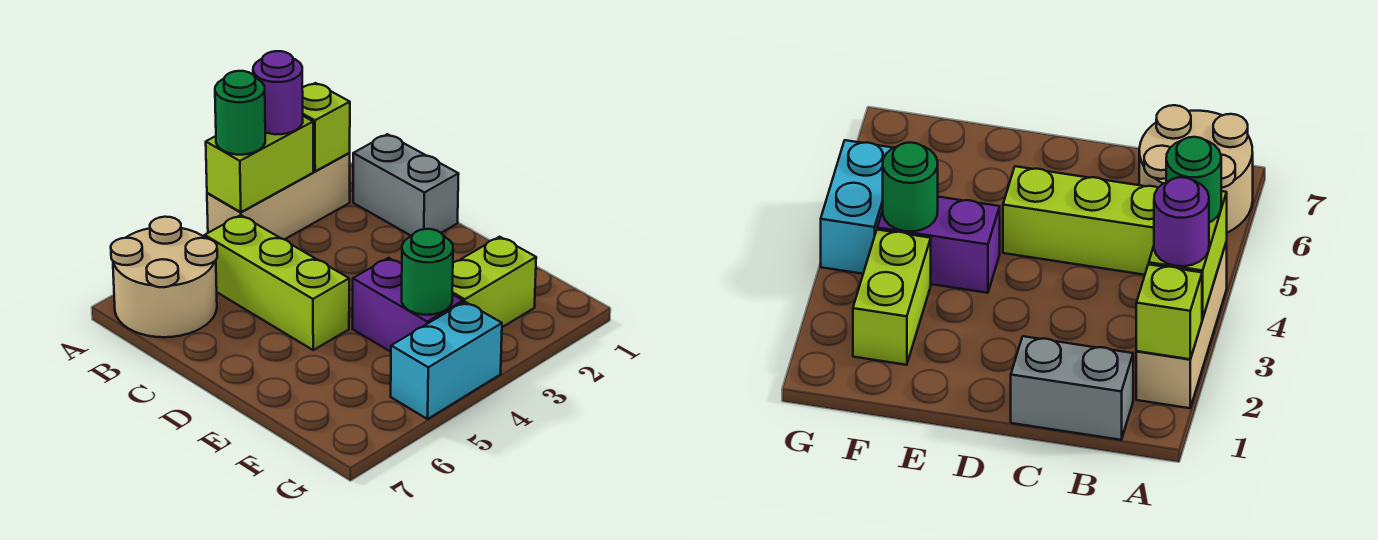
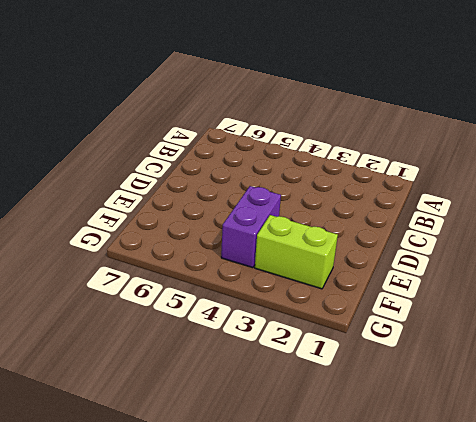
none -> tan brick A2:A4 level 1
none -> tan round brick A6:B7 level 1
none -> grey brick B1:C1 level 1

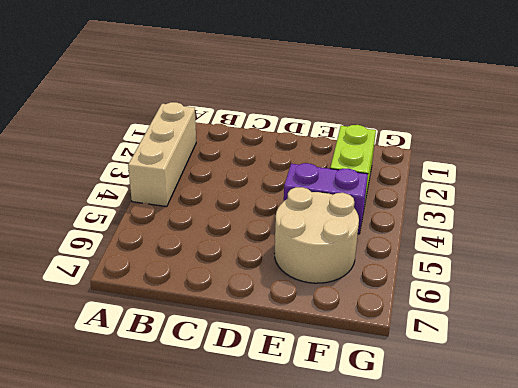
tan round brick E5:F6 level 1 -> tan round brick A6:B7 level 1
none -> grey brick B1:C1 level 1
none -> lime brick B5:D5 level 1
none -> cyan brick G4:G5 level 1

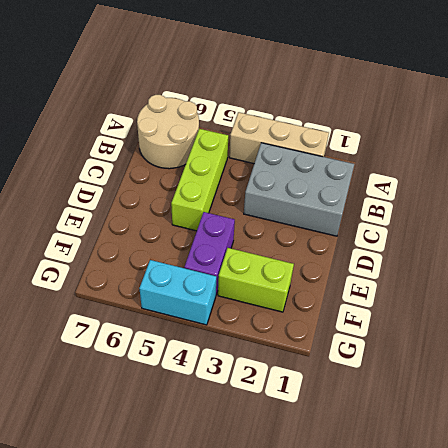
grey brick B1:C3 level 1 -> grey brick B1:C1 level 1
none -> lime brick A2 level 2
none -> lime brick A3:A4 level 2
none -> green round brick F4 level 2

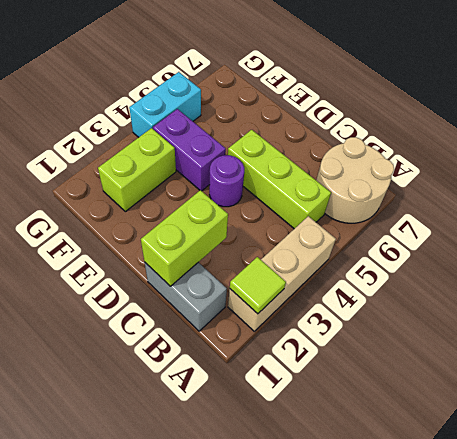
lime tile A2 level 2 -> lime brick A2 level 2
lime brick C1:C2 level 2 -> lime brick A3:A4 level 2
purple round brick D4 level 1 -> purple round brick A3 level 3
none -> green round brick F4 level 2
none -> green round brick A4 level 3

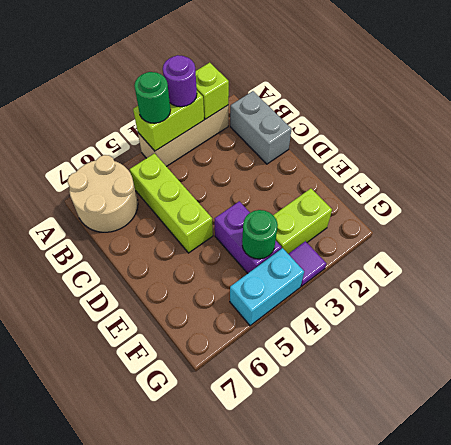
purple tile G3 level 1 -> none

